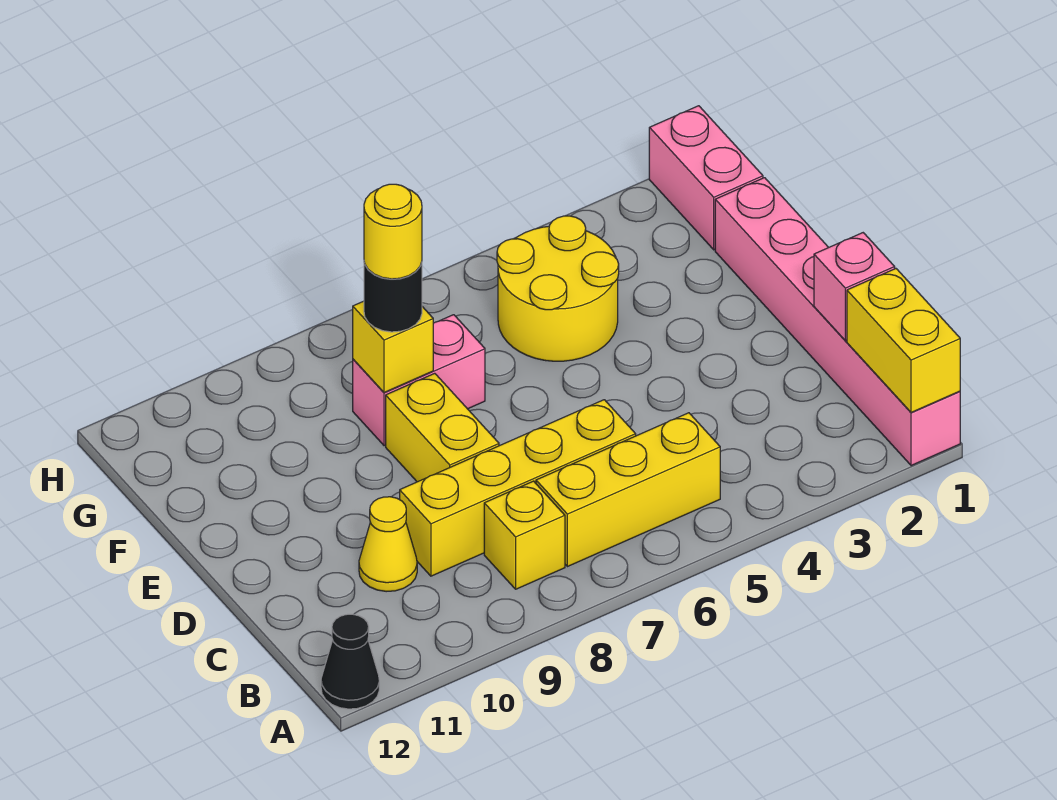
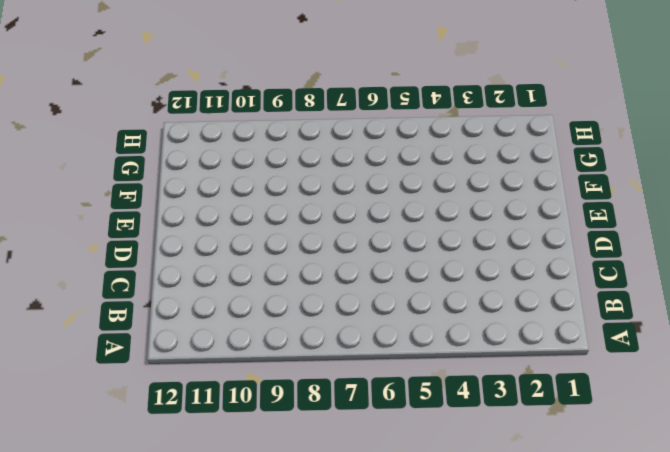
none -> pink brick A1:F1 level 1
none -> black cone A12 level 1
none -> yellow brick B5:B7 level 1

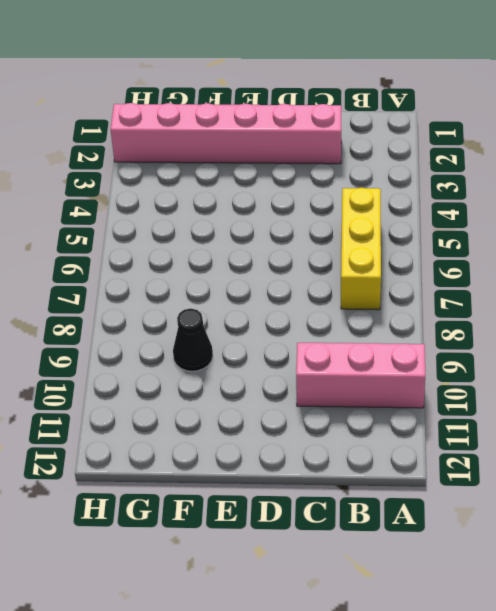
pink brick A10:C10 level 1 -> yellow cone C10 level 1
pink brick C2:H2 level 1 -> pink brick A1:F1 level 1
black cone F9 level 1 -> black cone A12 level 1
none -> yellow brick B8 level 1
none -> yellow brick C6:C9 level 1
none -> yellow brick D8:E8 level 1

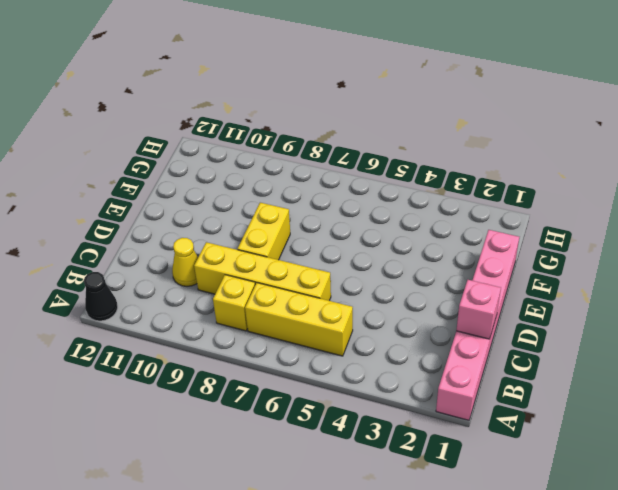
none -> yellow round brick F4:G5 level 1
none -> pink brick F7:F8 level 1
none -> pink brick G1:H1 level 1

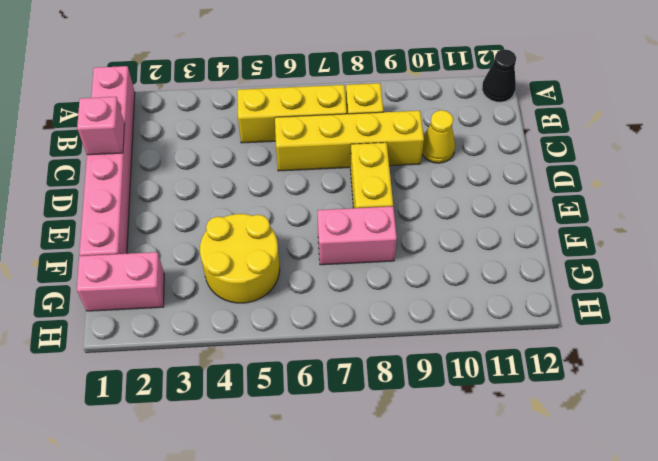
pink brick G1:G2 level 1 -> pink brick G1:H1 level 1
none -> yellow brick A1:B1 level 2
none -> yellow brick F8 level 2
none -> black round brick F8 level 3

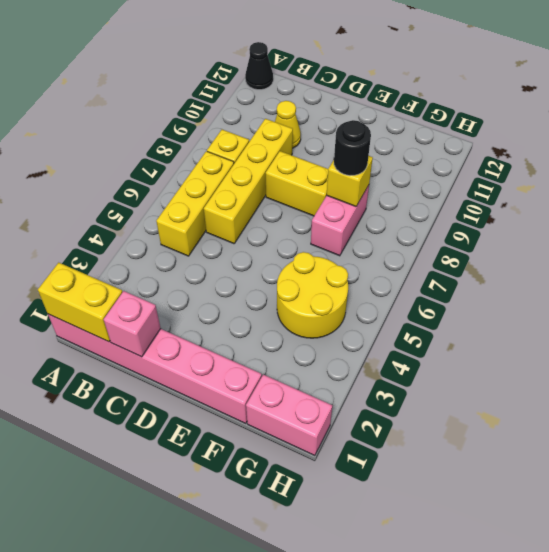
none -> yellow round brick F8 level 4

